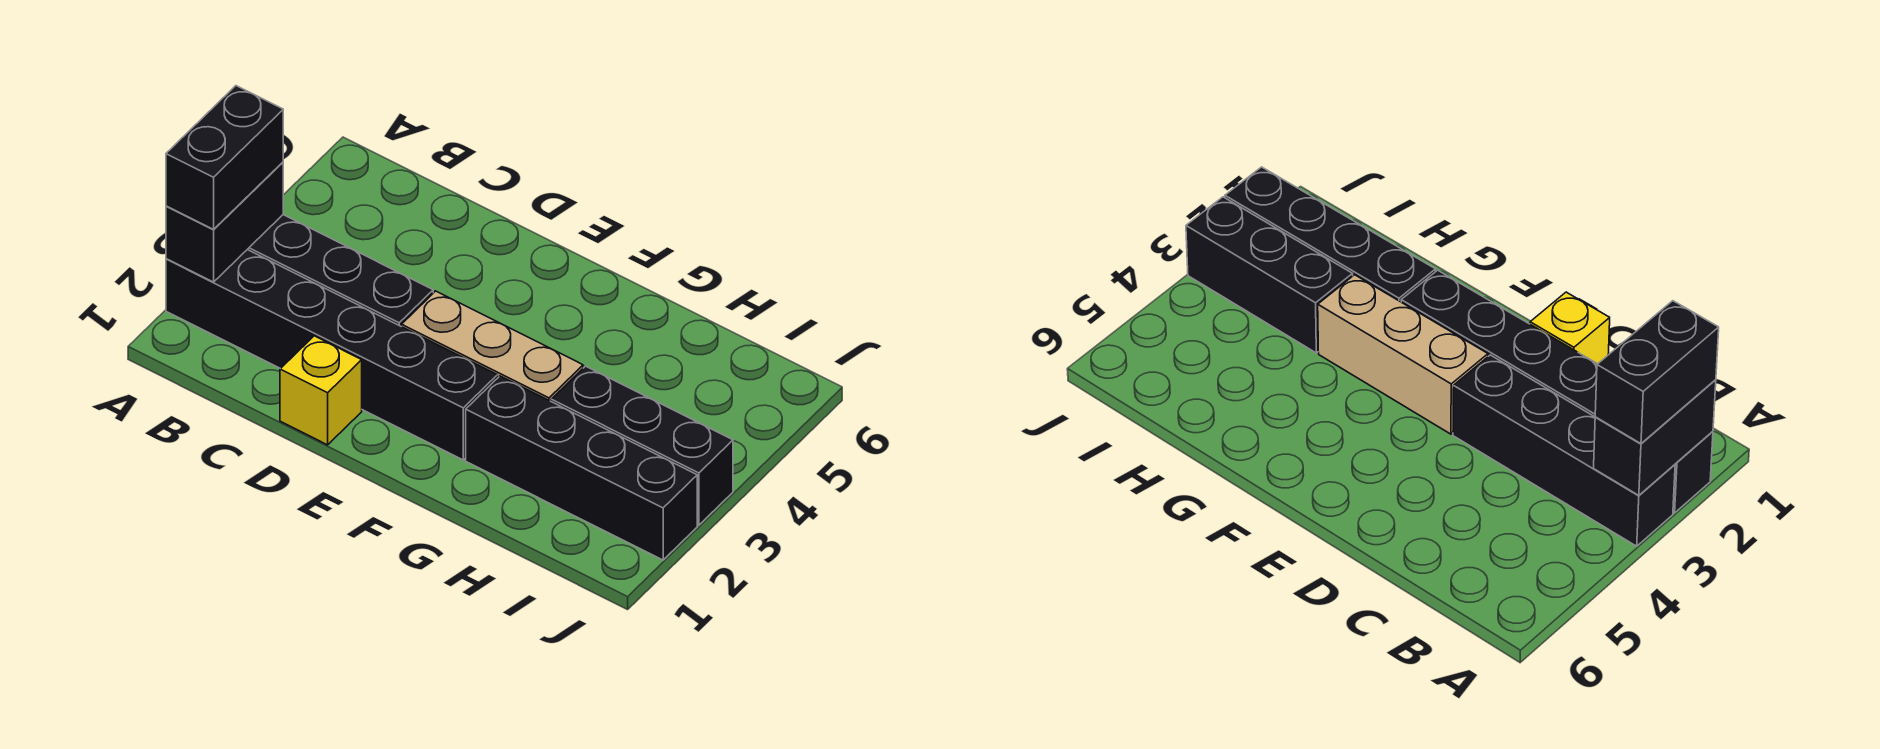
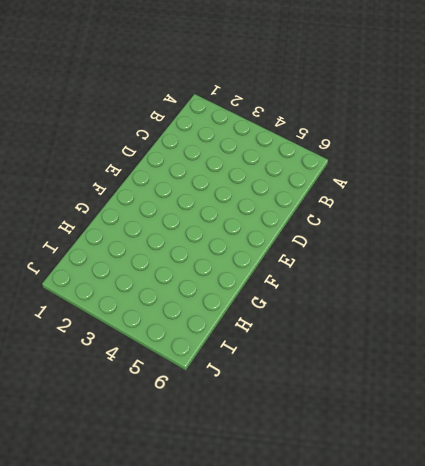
none -> black brick A2:F2 level 1
none -> black brick A3:D3 level 1

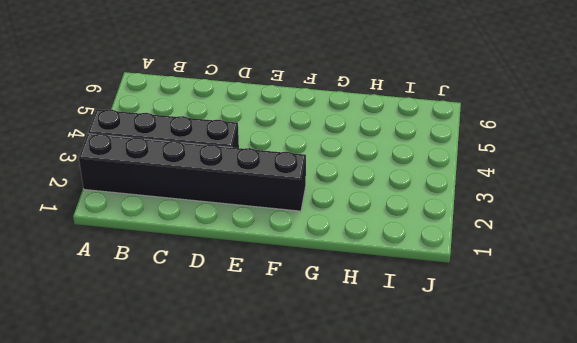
none -> yellow brick D1 level 1
none -> tan brick E3:G3 level 1

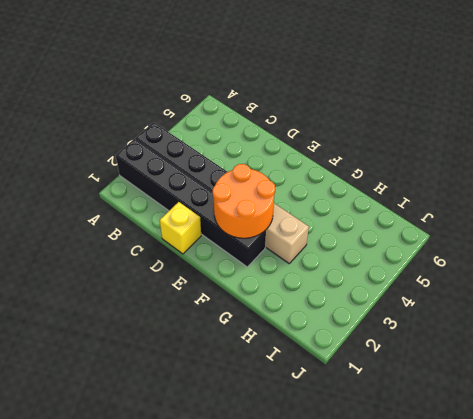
orange round brick E2:F3 level 2 -> none
none -> black brick G2:J2 level 1
none -> black brick H3:J3 level 1

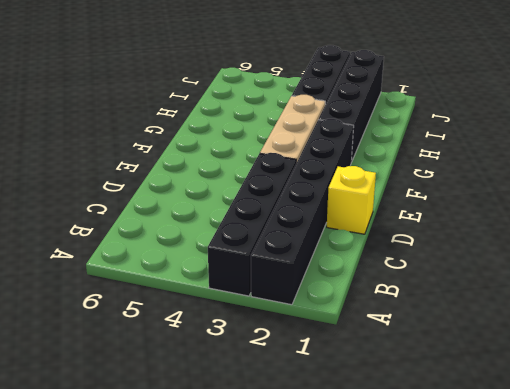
none -> black brick A2:A3 level 2
none -> black brick A2:A3 level 3

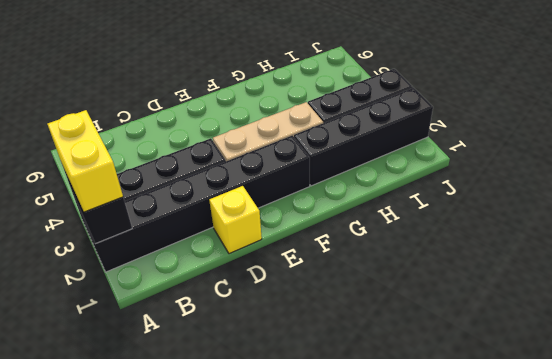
yellow brick A2:A3 level 3 -> black brick A2:A3 level 3

